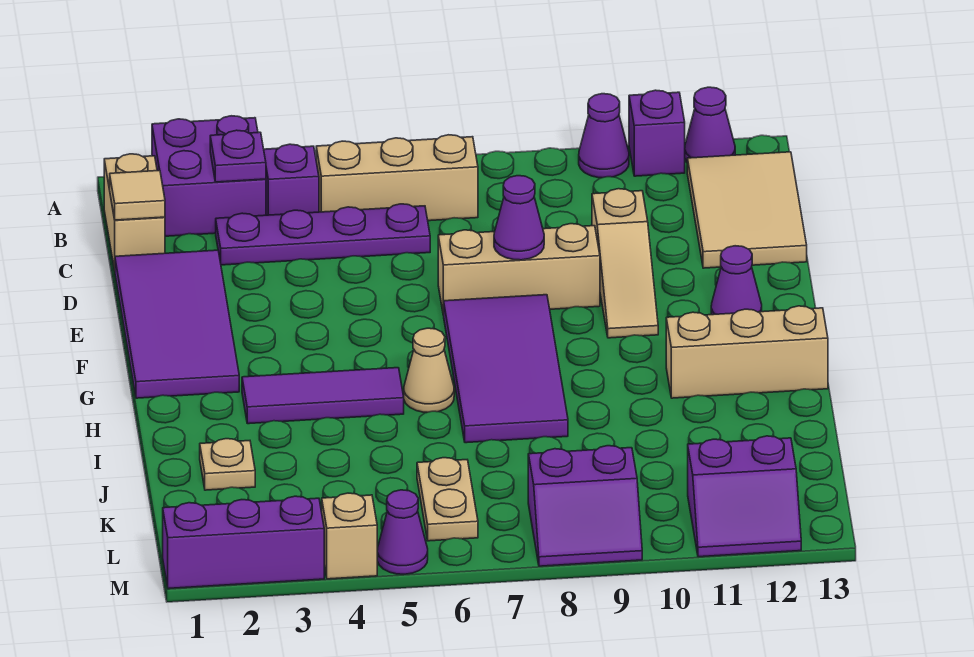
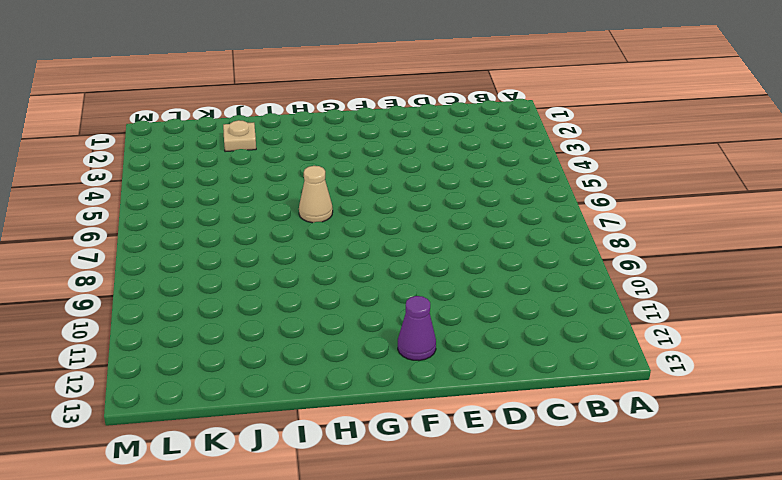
none -> purple brick A2:B3 level 1
none -> purple cone A10 level 1
none -> purple brick A11 level 1

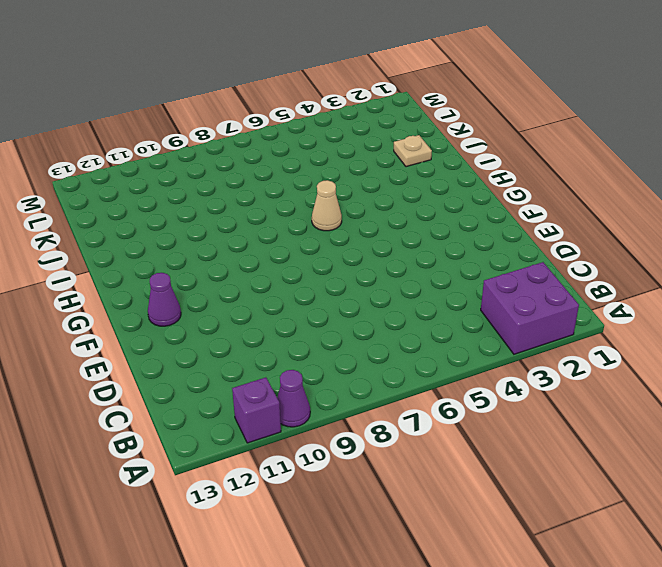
none -> purple cone A12 level 1
none -> tan brick B1:C1 level 1
none -> purple brick B4 level 1

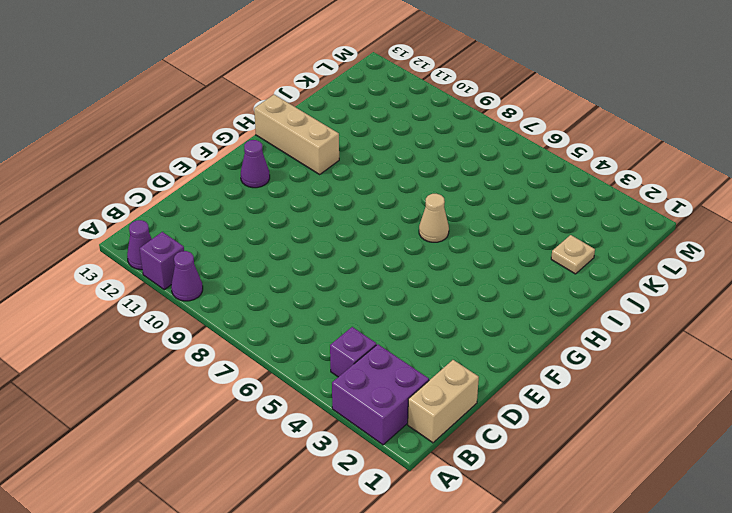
none -> tan brick B5:B7 level 1
none -> tan tile B12:D13 level 1
none -> purple plate C3:C6 level 1

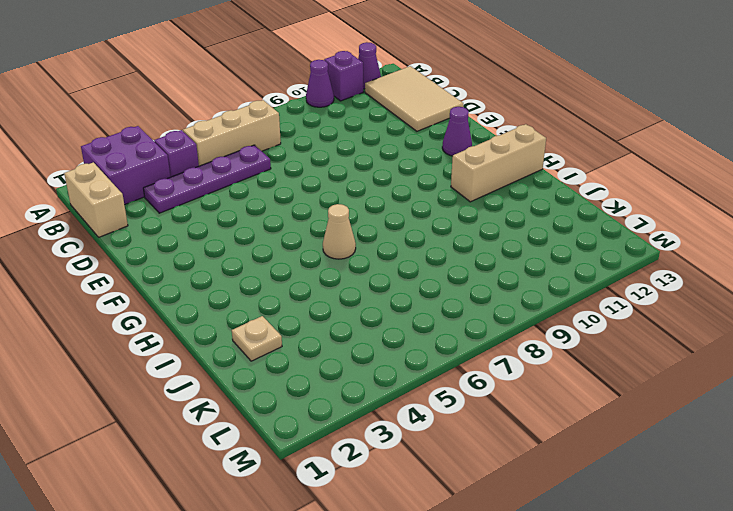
none -> purple tile D1:G2 level 1
none -> tan slope D10:F10 level 1 top D
none -> tan brick E7:E9 level 1

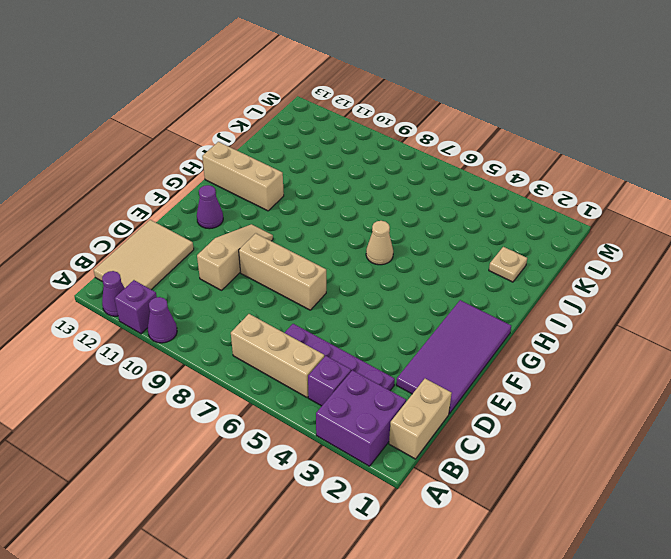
none -> purple tile F7:I8 level 1
none -> purple tile H3:H5 level 1
none -> tan plate K6:L6 level 1

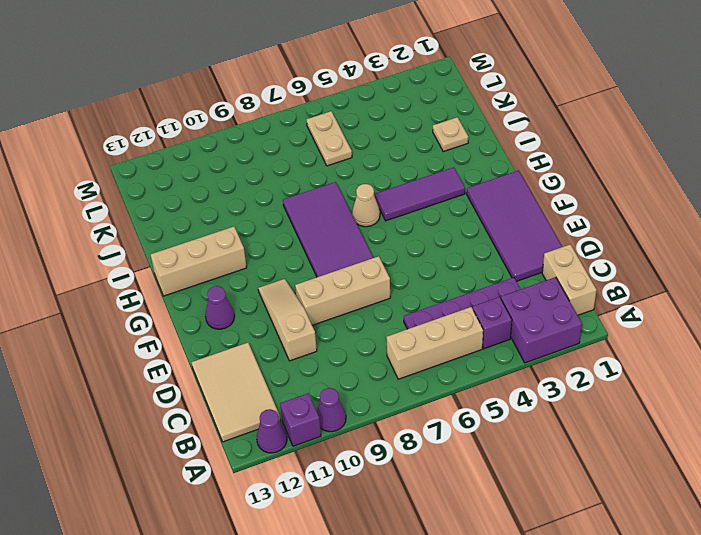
none -> purple slope L8:M9 level 1 top L
none -> purple slope L11:M12 level 1 top L
none -> purple brick M1:M3 level 1

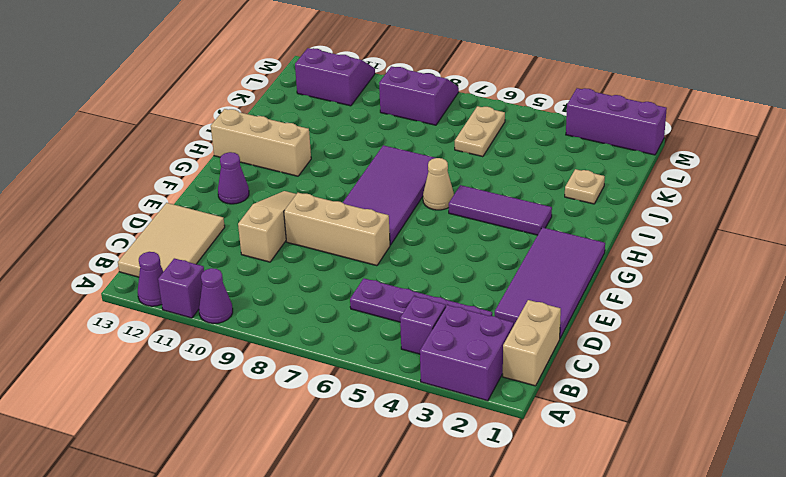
none -> tan brick B5:B7 level 1
none -> tan brick M4 level 1
none -> purple cone M5 level 1

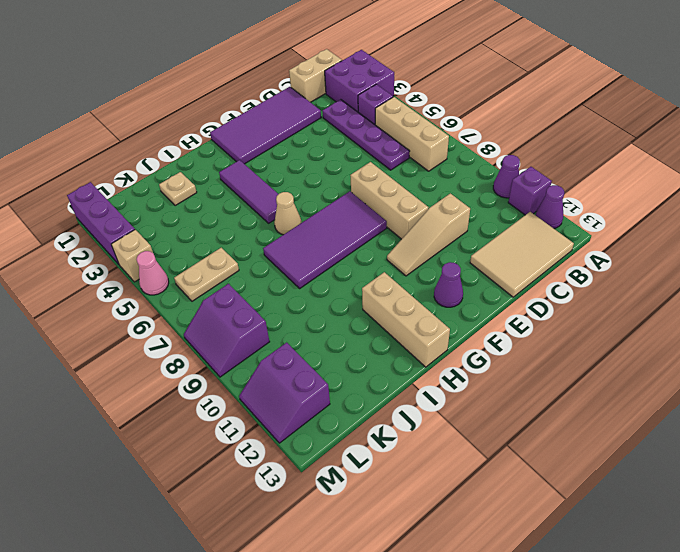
pink cone M5 level 1 -> purple cone M5 level 1
none -> purple plate B3 level 2
none -> tan tile C1 level 2
none -> purple cone E8 level 2

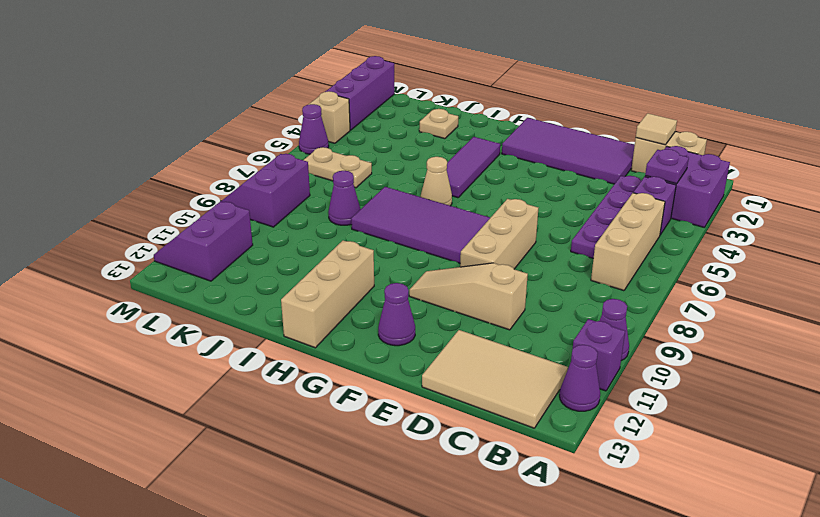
purple cone J8 level 1 -> purple cone E8 level 2

